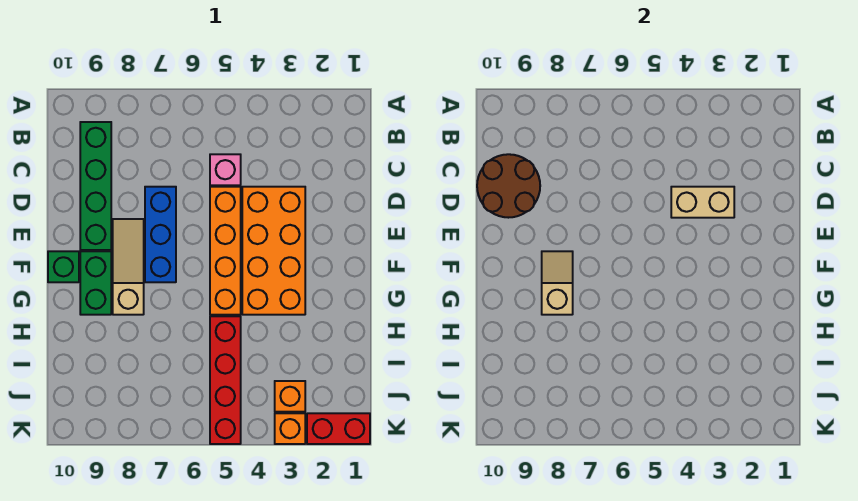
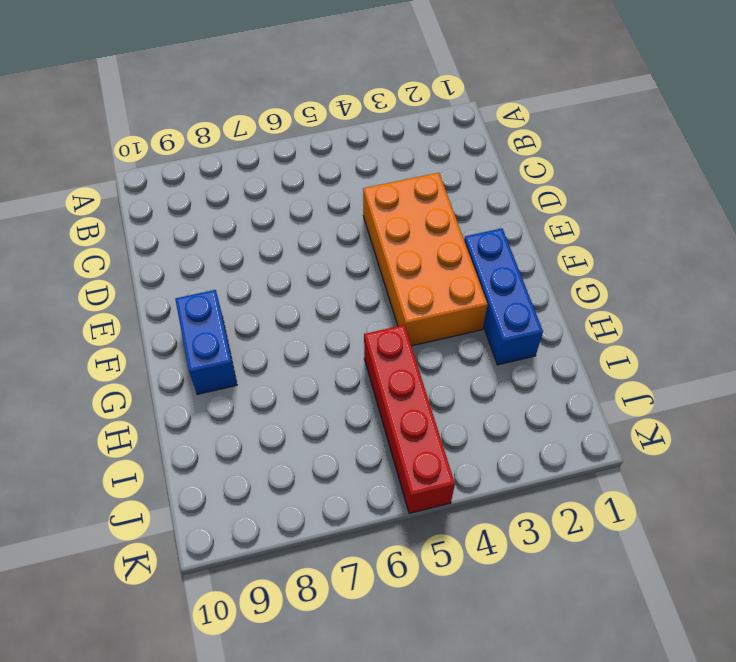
blue brick F2:H2 level 1 -> blue brick D7:F7 level 1
blue brick F9:G9 level 1 -> green brick F9:G9 level 1
none -> green brick B9:E9 level 1
none -> pink brick C5 level 1
none -> orange brick D5:G5 level 1

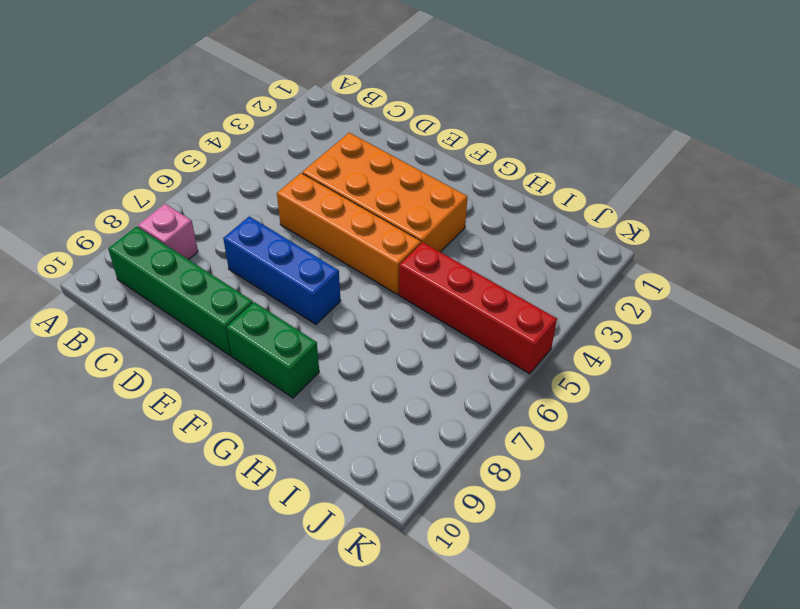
pink brick B8 level 1 -> pink brick C5 level 1
none -> tan slope E8:G8 level 1 top G
none -> green brick F10 level 1
none -> orange brick J3 level 1

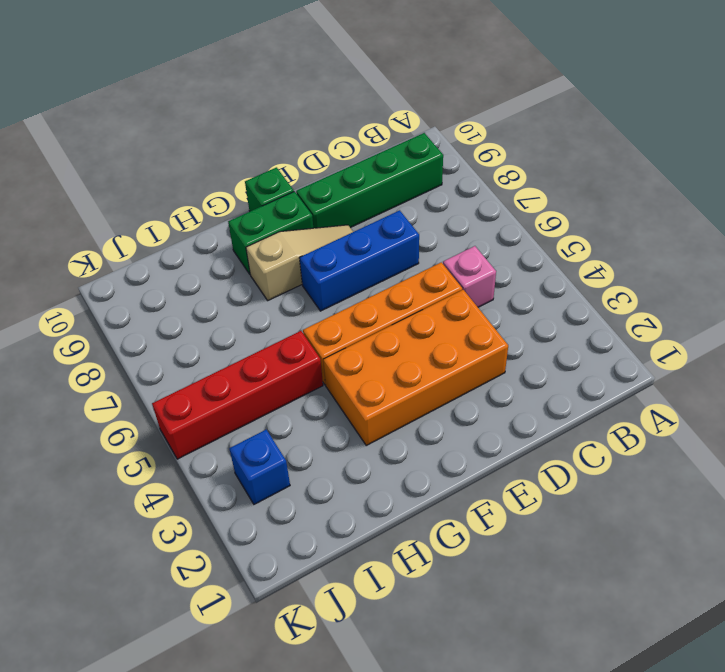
blue brick J3 level 1 -> orange brick J3 level 1
none -> red brick K1:K2 level 1
none -> orange brick K3 level 1
none -> brown round brick C9:D10 level 2

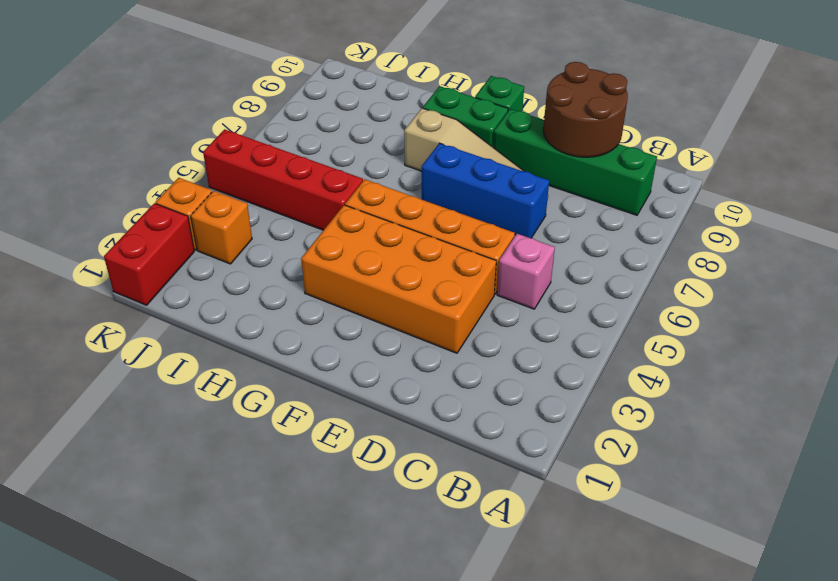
none -> tan brick D3:D4 level 2
none -> tan slope F8:G8 level 2 top G

